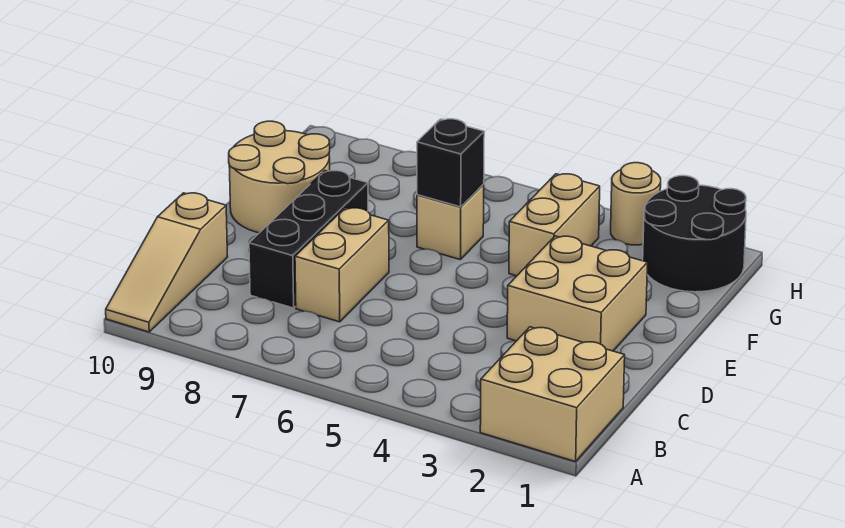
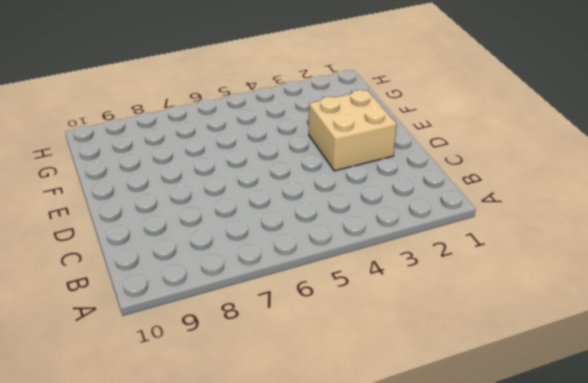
none -> tan brick A1:B2 level 1
none -> tan slope A10:C10 level 1 top C

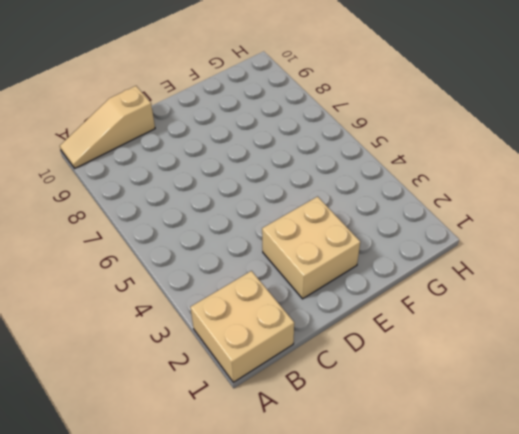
none -> tan brick C7:D7 level 1
none -> black brick C8:E8 level 1

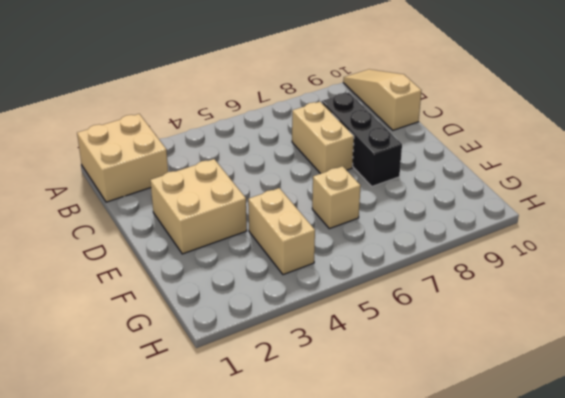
none -> tan round brick E9:F10 level 1
none -> black round brick G1:H2 level 1

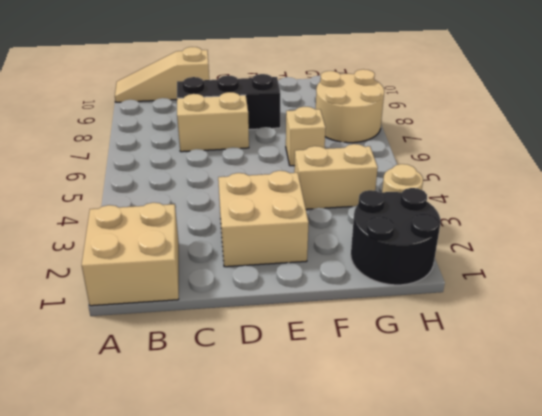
tan round brick G7:H8 level 1 -> tan round brick E9:F10 level 1
none -> black brick F6 level 2

